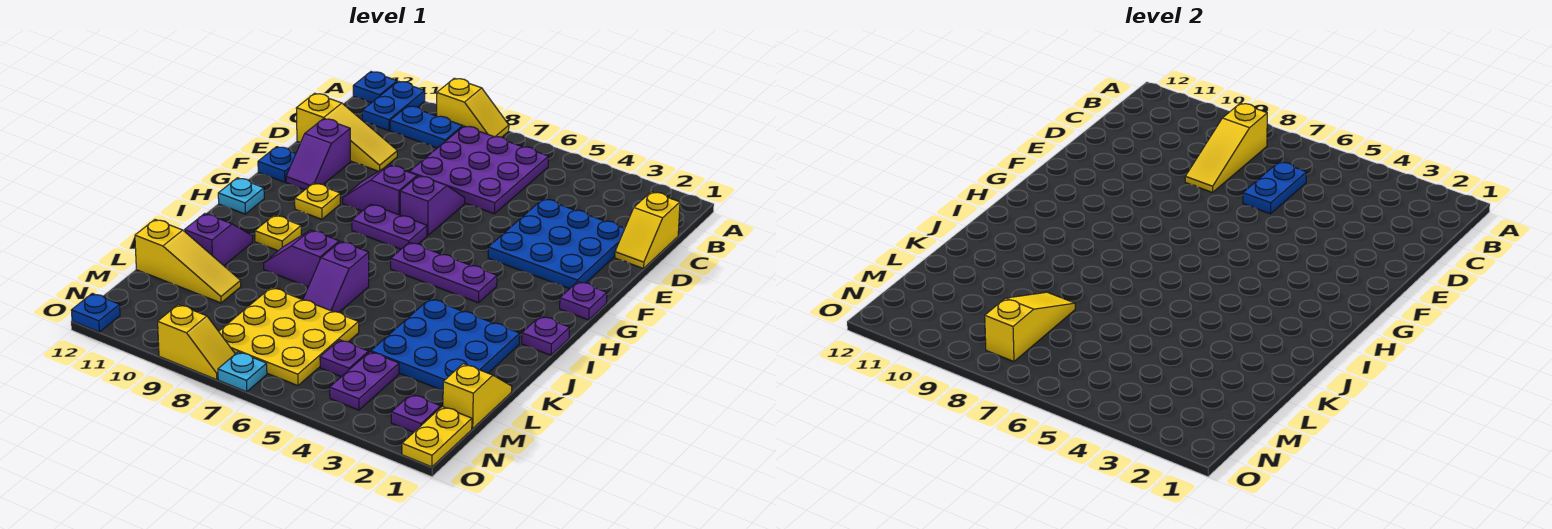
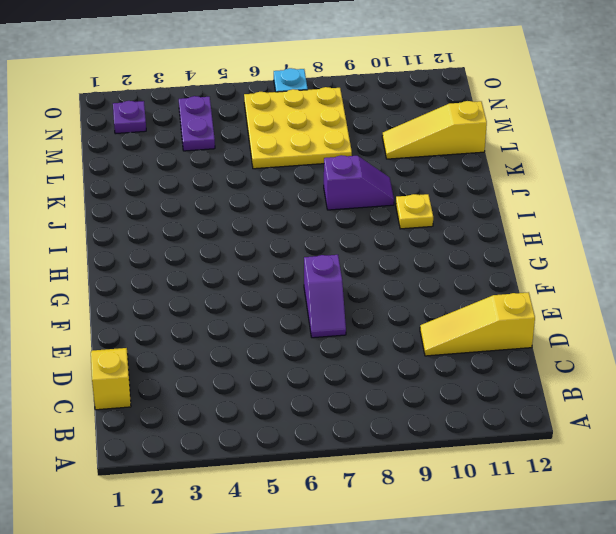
none -> yellow slope A8:A9 level 1 top 9
none -> blue plate A11:B11 level 1
none -> blue plate A12 level 1
none -> purple plate B6:D8 level 1

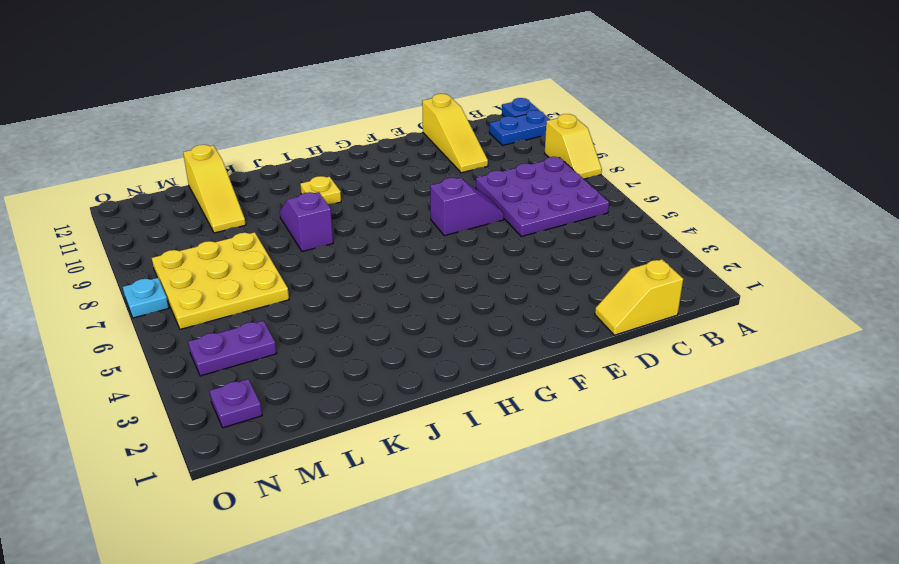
none -> blue plate B9:B10 level 1
none -> blue plate D2:F4 level 1
none -> purple slope E11:F11 level 1 top E
none -> purple slope F8:F9 level 1 top 8

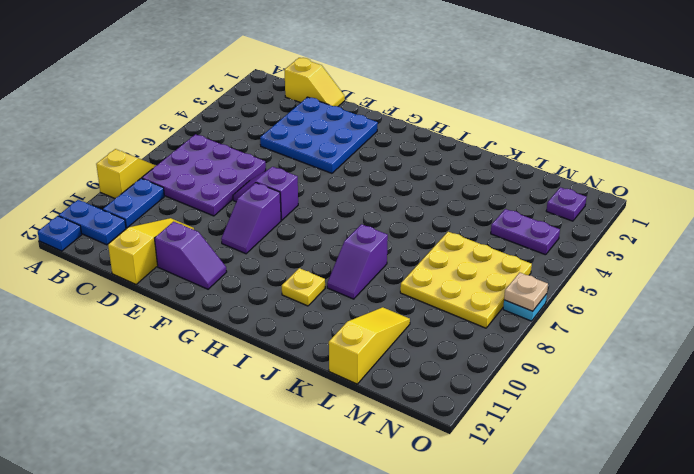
tan plate O7 level 2 -> none
none -> blue plate F12 level 1
none -> purple plate G1 level 1
none -> purple plate G7:G8 level 1
none -> yellow plate G10 level 1

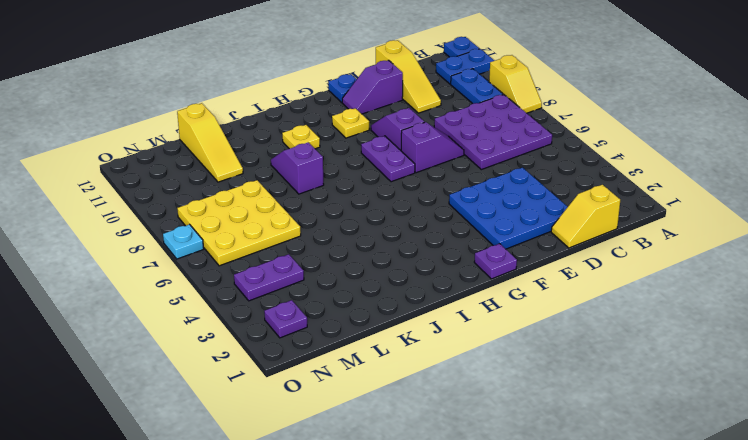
none -> purple plate H4:H6 level 1
none -> cyan plate H12 level 1
none -> purple plate I1 level 1
none -> blue plate J2:L4 level 1

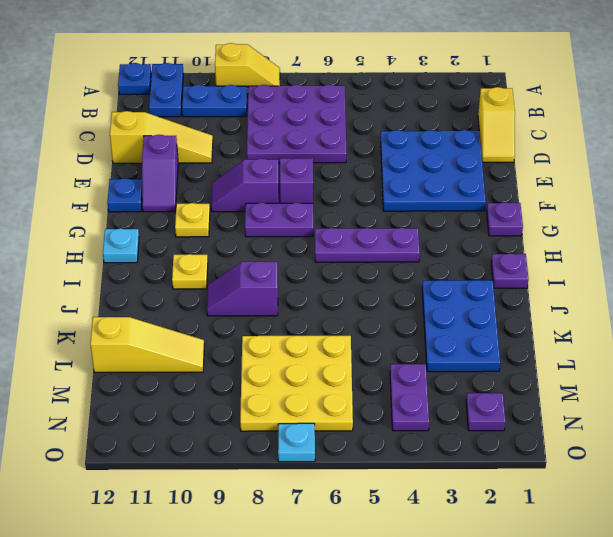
blue plate J2:L3 level 1 -> blue plate J2:L4 level 1
none -> purple slope J7:K7 level 1 top J
none -> purple slope J11:K11 level 1 top K
none -> yellow slope L1:M1 level 1 top M
none -> purple plate M5 level 1

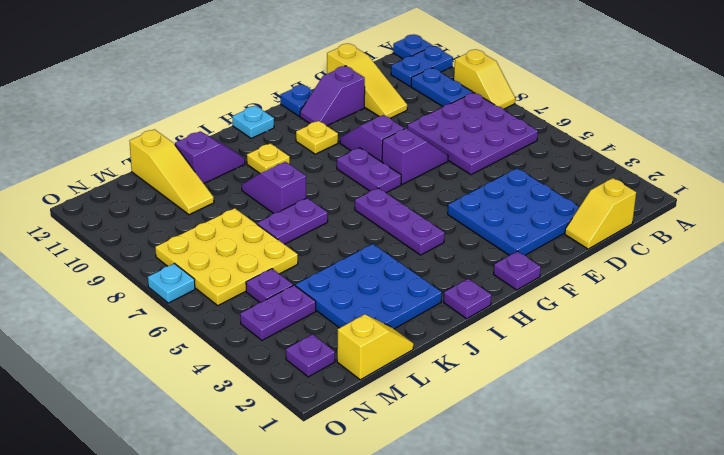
purple plate J7:K7 level 1 -> purple slope J7:K7 level 1 top J
none -> yellow plate N1:O1 level 1
none -> yellow slope O8:O9 level 1 top 9
none -> blue plate O12 level 1
none -> yellow slope B8:D8 level 2 top B

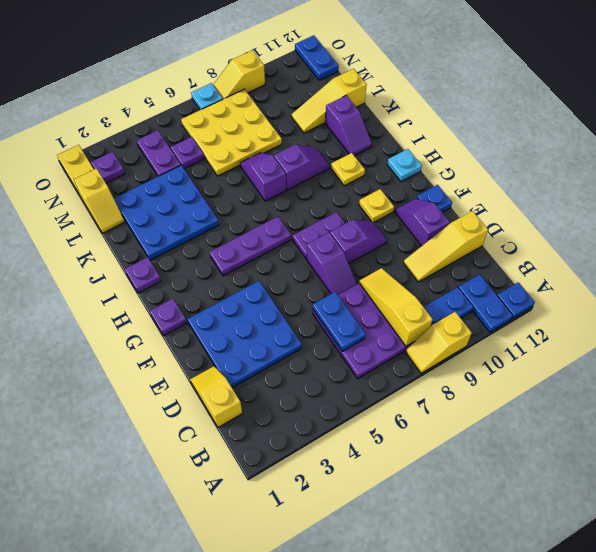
blue plate N12:O12 level 1 -> blue plate O12 level 1
none -> yellow slope L8:N8 level 2 top N

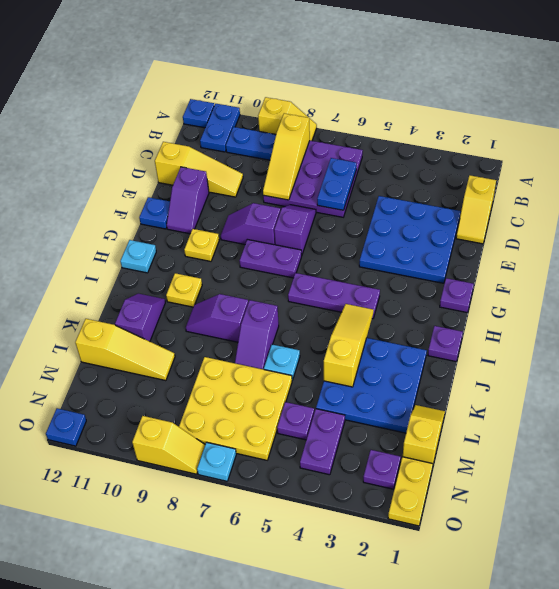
yellow slope I4:K4 level 2 top K -> yellow slope L8:N8 level 2 top N
cyan plate K6 level 1 -> none

